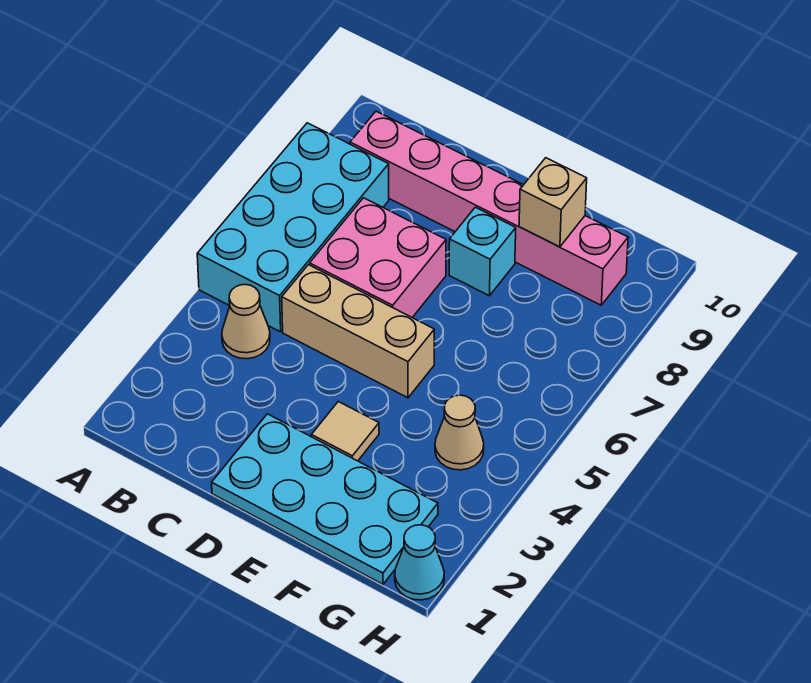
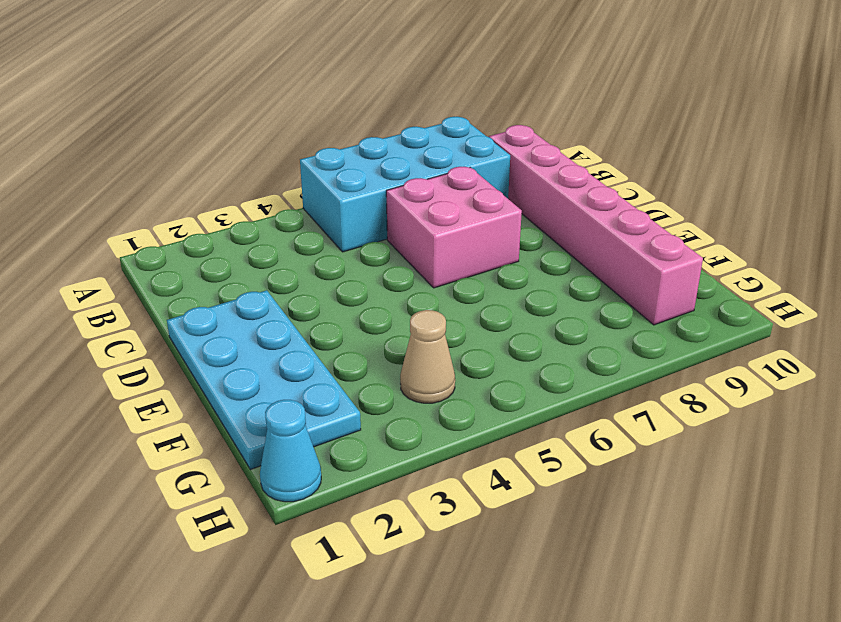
none -> tan cone B4 level 1
none -> tan brick C5:E5 level 1

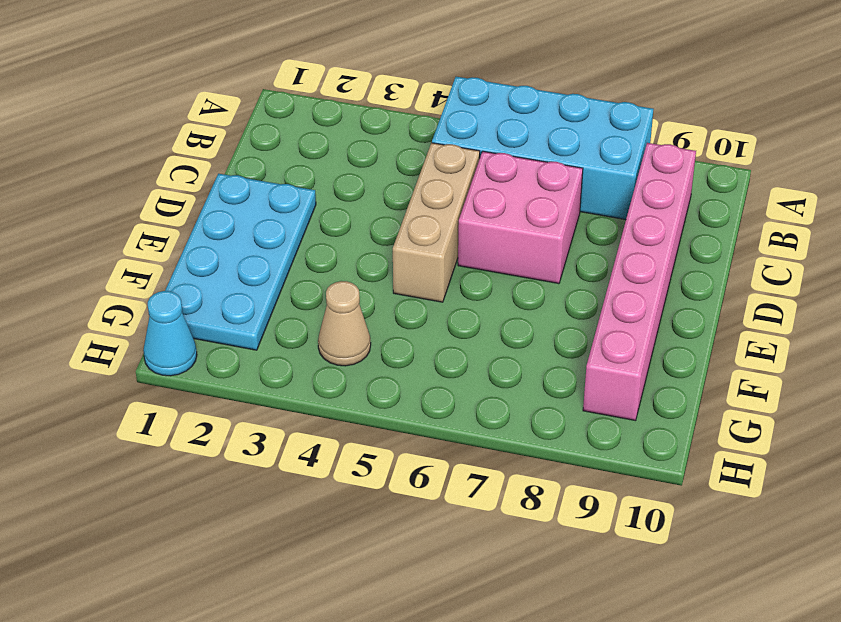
none -> tan cone B4 level 1
none -> tan tile E3 level 1

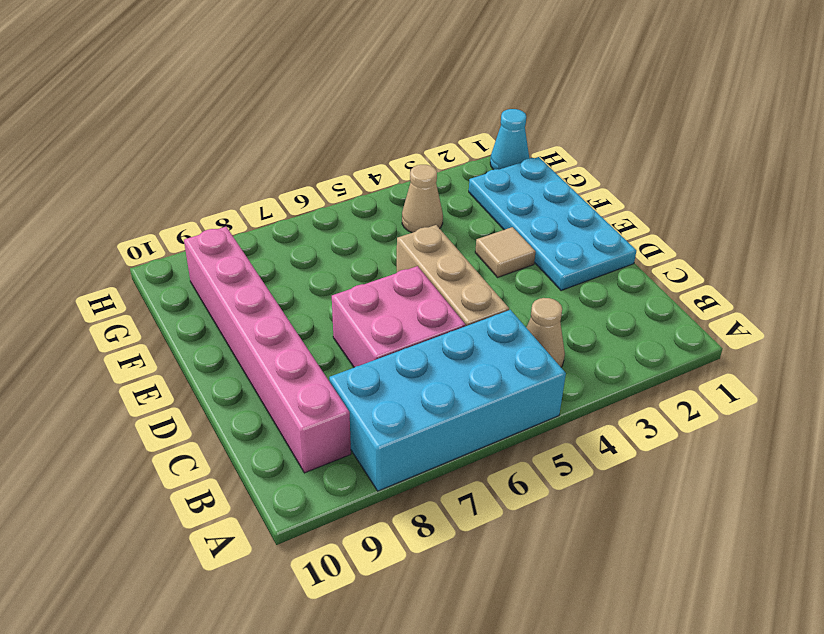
none -> cyan brick E8 level 1
none -> tan brick F9 level 2

